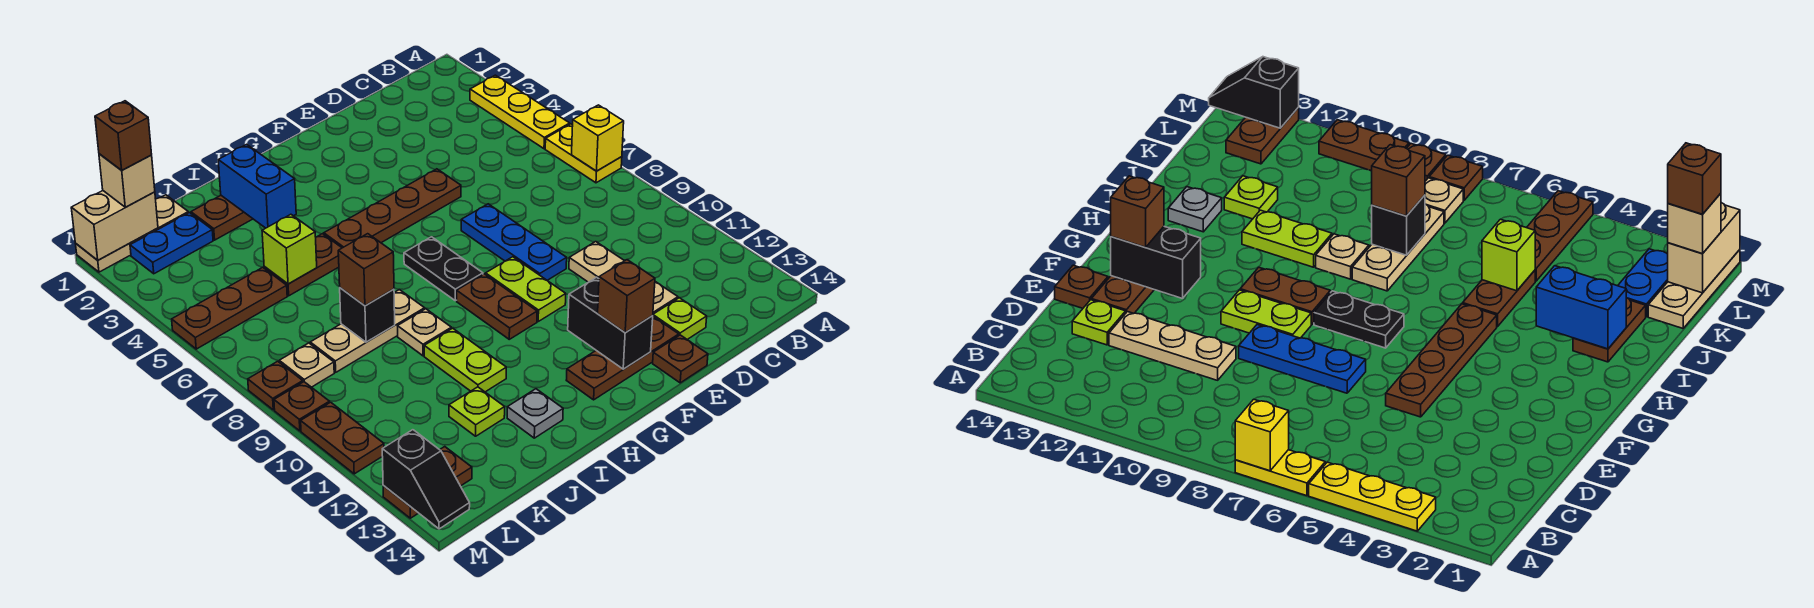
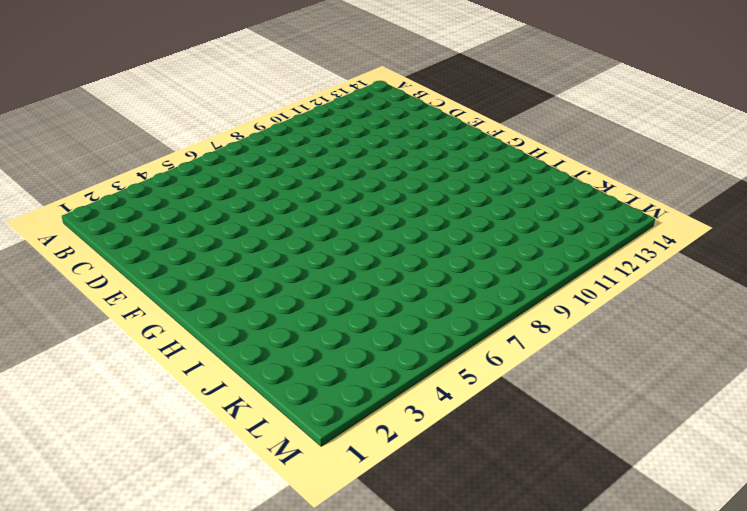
none -> yellow plate A3:A5 level 1
none -> yellow plate A6:A7 level 1
none -> tan plate D10:D12 level 1
none -> lime plate D13 level 1

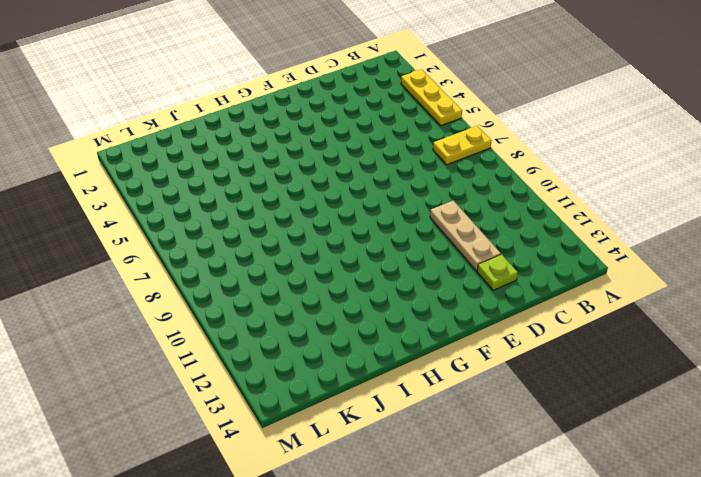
yellow plate A7:B7 level 1 -> yellow plate A6:A7 level 1
none -> brown plate E5:H5 level 1
none -> blue plate E7:E9 level 1
none -> brown plate E13:G13 level 1
none -> brown plate E14 level 1

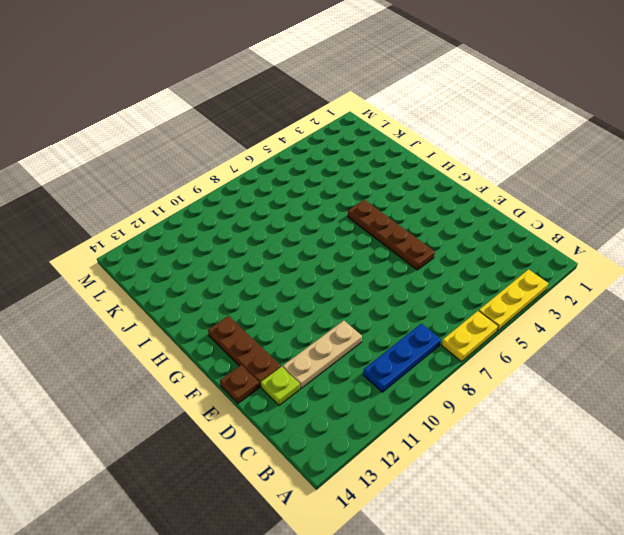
blue plate B8:B10 level 1 -> blue plate E7:E9 level 1
none -> lime plate F9:F10 level 1
none -> black plate G7:G8 level 1
none -> brown plate G9:G10 level 1
none -> brown plate I2:J2 level 1

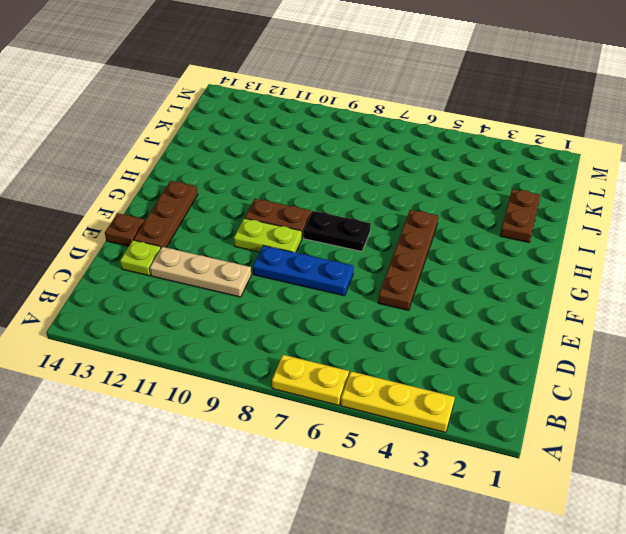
none -> brown plate I5:J5 level 1
none -> tan plate I8:K8 level 1
none -> tan plate I9 level 1
none -> lime plate I10:I11 level 1

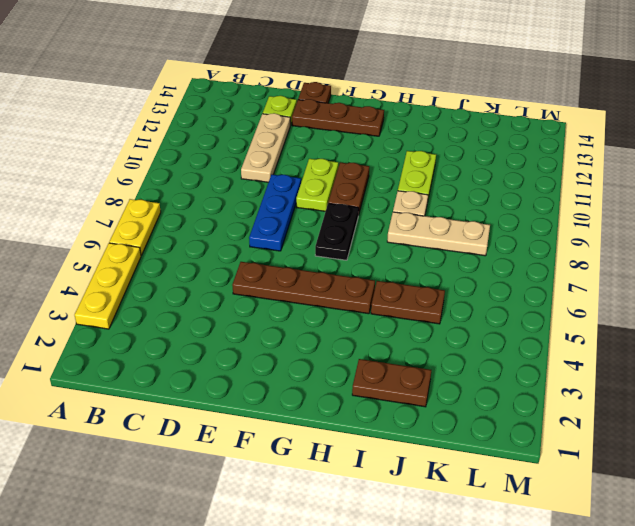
none -> grey plate I13 level 1
none -> lime plate J12 level 1
none -> tan plate K1:M1 level 1
none -> blue plate K2:L2 level 1

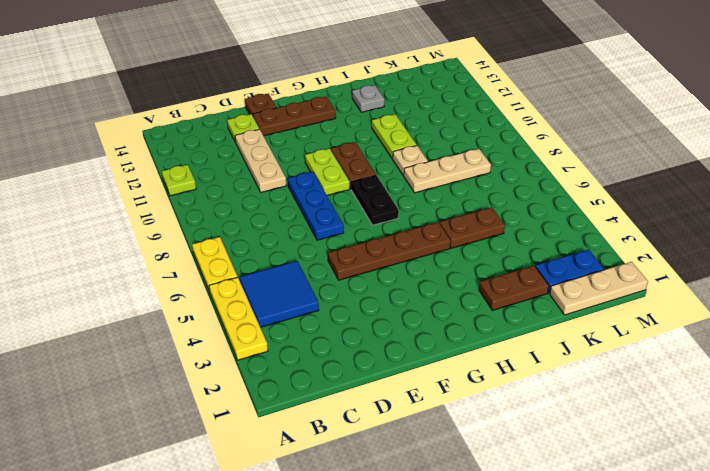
lime plate A11 level 1 -> lime plate J12 level 1
blue tile B4:C5 level 1 -> none
none -> brown plate K5:M5 level 1
none -> tan plate L8 level 1
none -> brown plate L13:M13 level 1
none -> brown plate M8 level 1

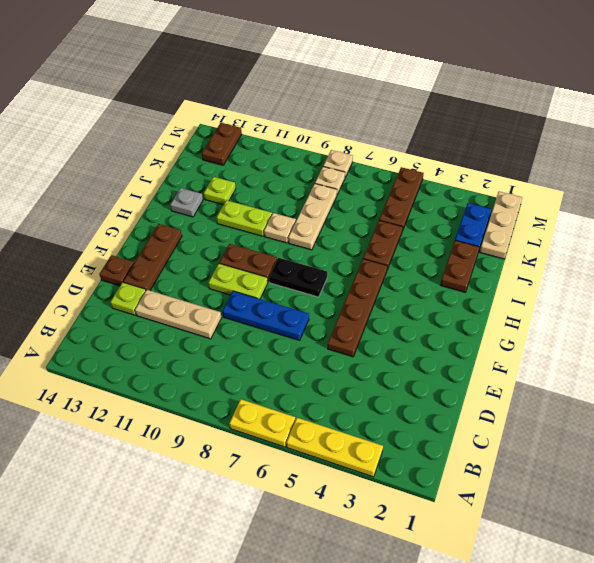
tan plate M8 level 1 -> brown plate M8 level 1
none -> brown plate M9 level 1
none -> brown plate M10:M11 level 1
none -> yellow brick A7 level 2
none -> black brick F12:F13 level 2

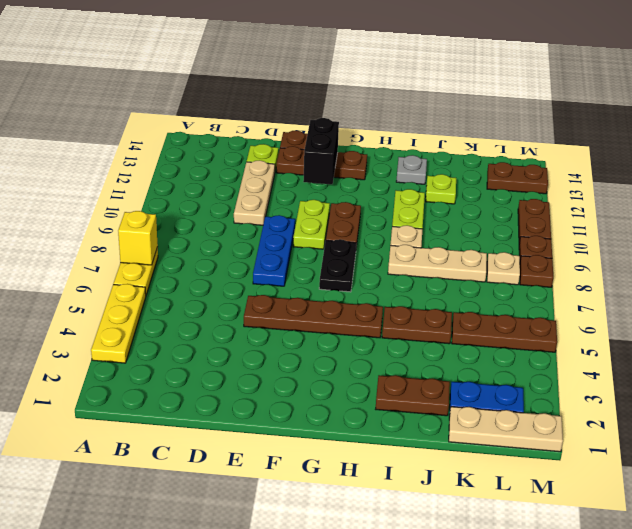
none -> blue brick I2:I3 level 2
none -> lime brick J5 level 2
none -> black brick J8 level 2
none -> tan brick L1:M1 level 2

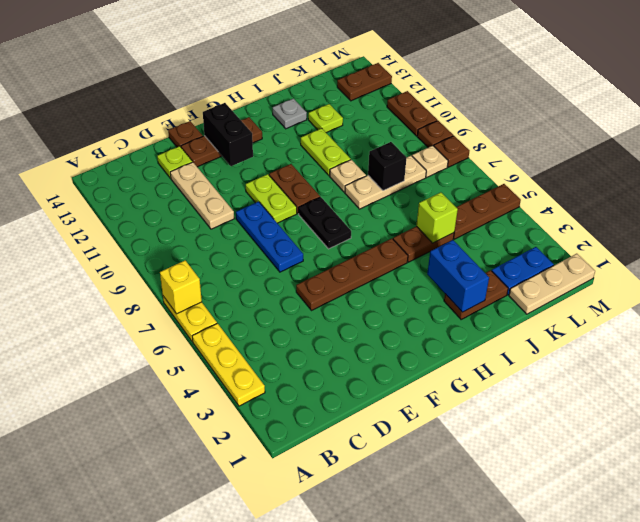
none -> tan brick L1:M1 level 2
none -> black slope M13:M14 level 2 top 13
none -> brown brick F13 level 3
none -> brown brick J8 level 3

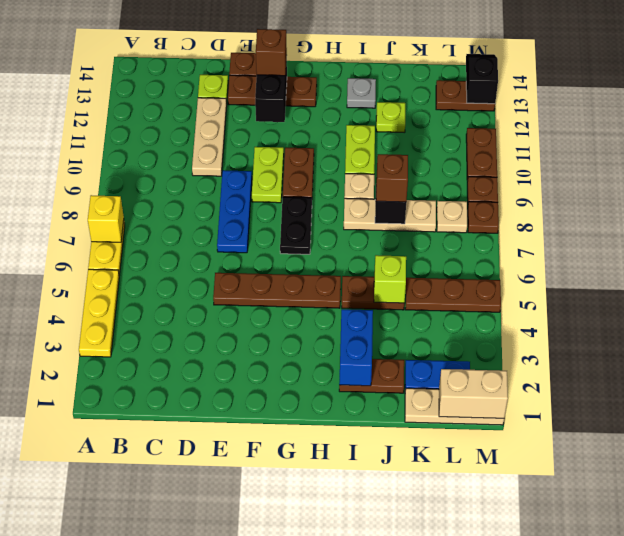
none -> tan brick L1 level 3
none -> brown brick L1 level 4

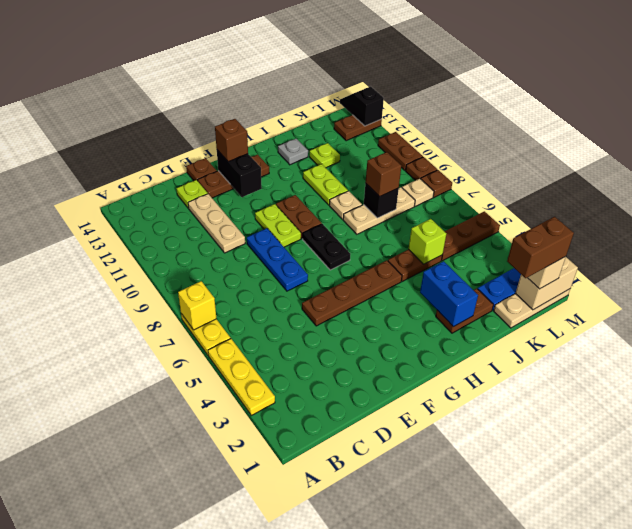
brown brick K1:L1 level 4 -> brown brick L1 level 4

